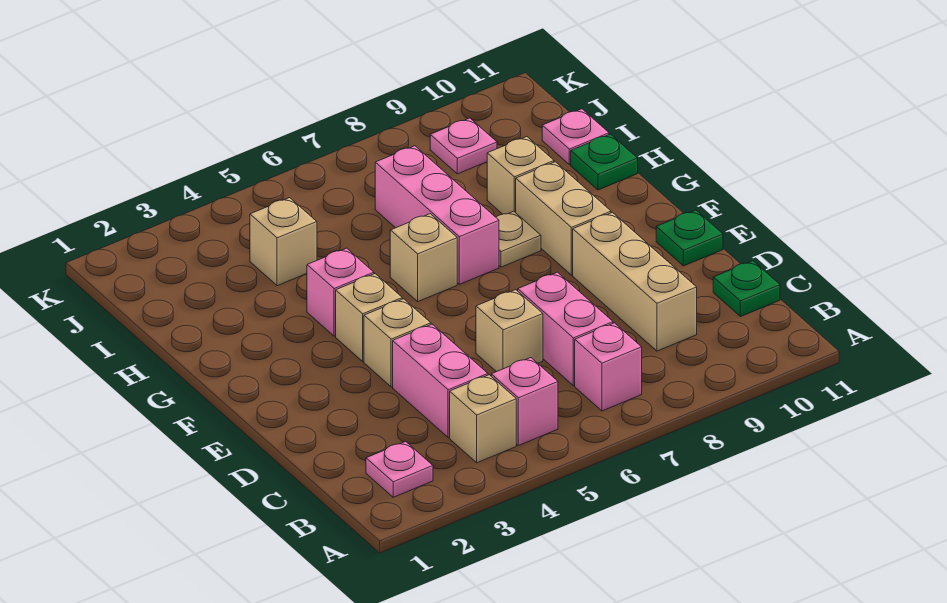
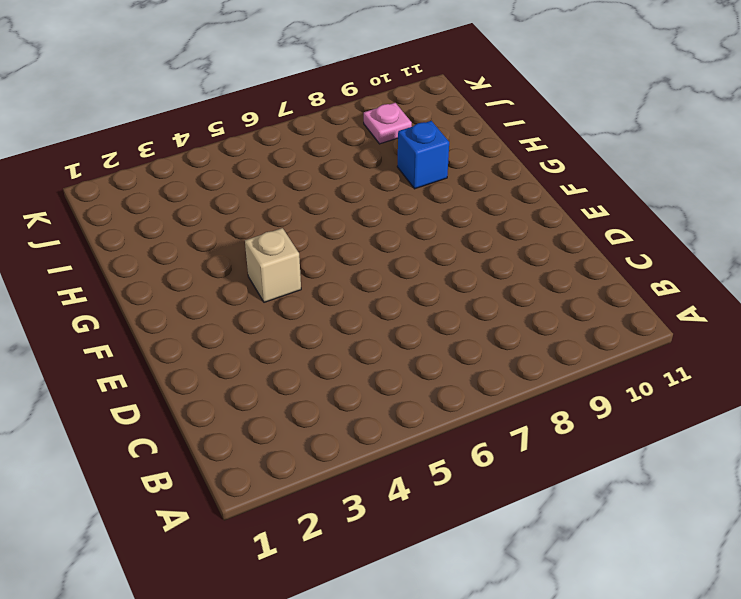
blue brick H9 level 1 -> tan brick H9 level 1
none -> pink plate B2 level 1
none -> tan brick B4 level 1
none -> pink brick B5 level 1

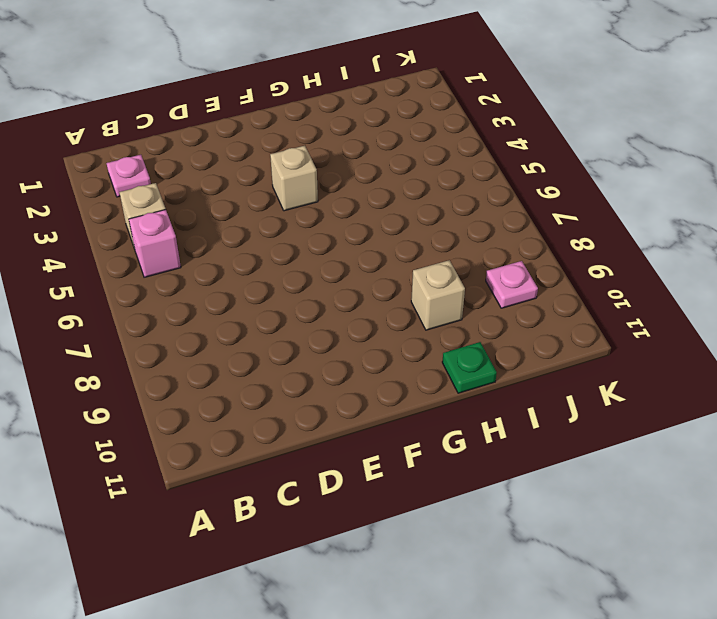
none -> pink brick B7 level 1
none -> pink brick C4:D4 level 1
none -> pink brick C7:D7 level 1

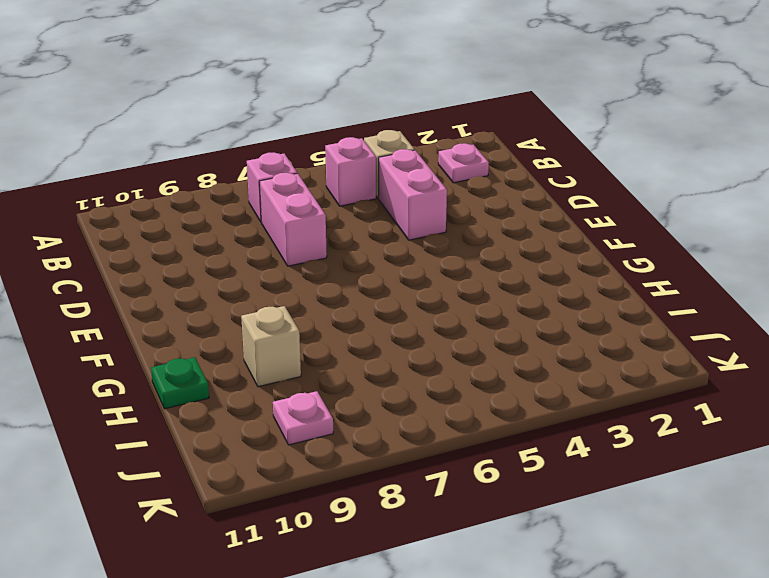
none -> tan brick C9:E9 level 1
none -> green plate C11 level 1
none -> tan brick D6 level 1

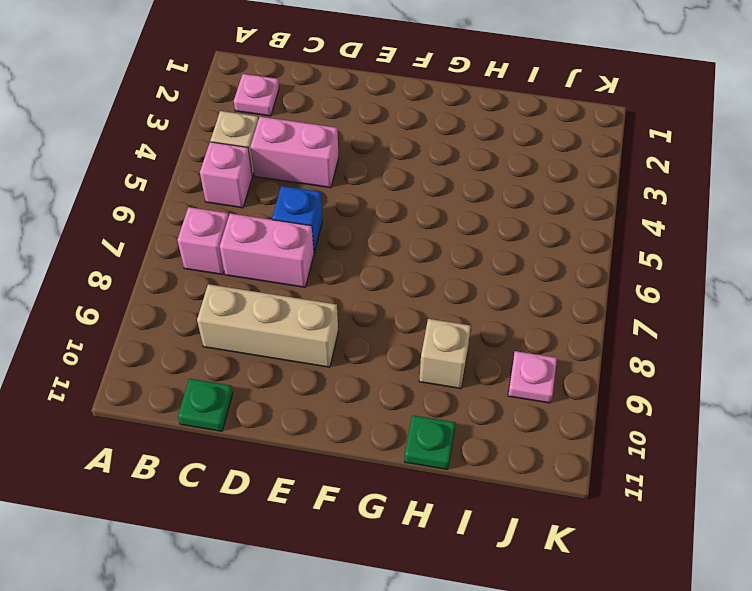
blue brick D6 level 1 -> tan brick D6 level 1
none -> tan brick E4 level 1
none -> green plate E11 level 1
none -> tan brick F4 level 1

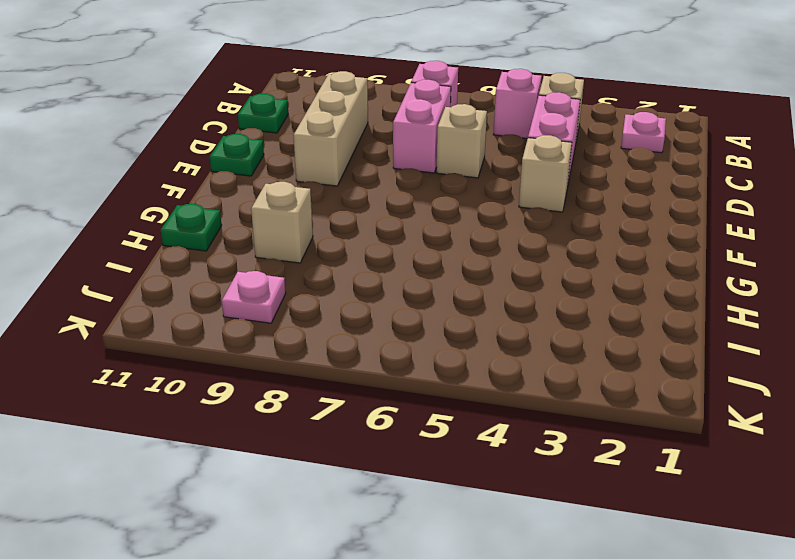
none -> tan brick F4 level 1
none -> tan brick F9:G9 level 1
none -> pink brick G4 level 1

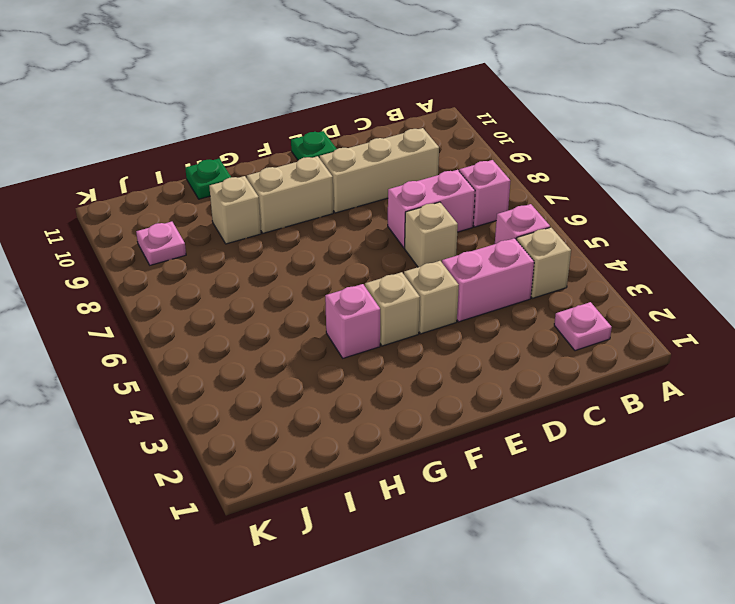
none -> green plate C11 level 1
none -> tan brick G6 level 1
none -> pink brick G7:I7 level 1

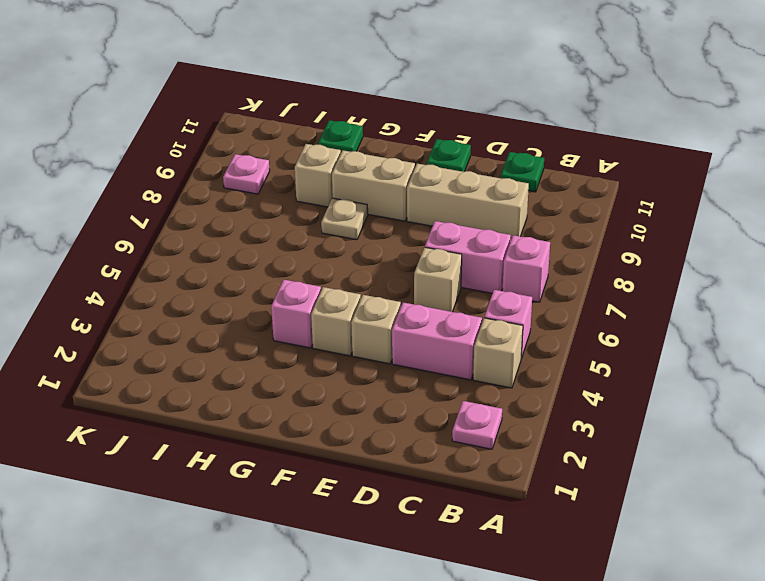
none -> tan brick G6 level 1
none -> pink brick G7:I7 level 1
none -> tan brick I4 level 1

